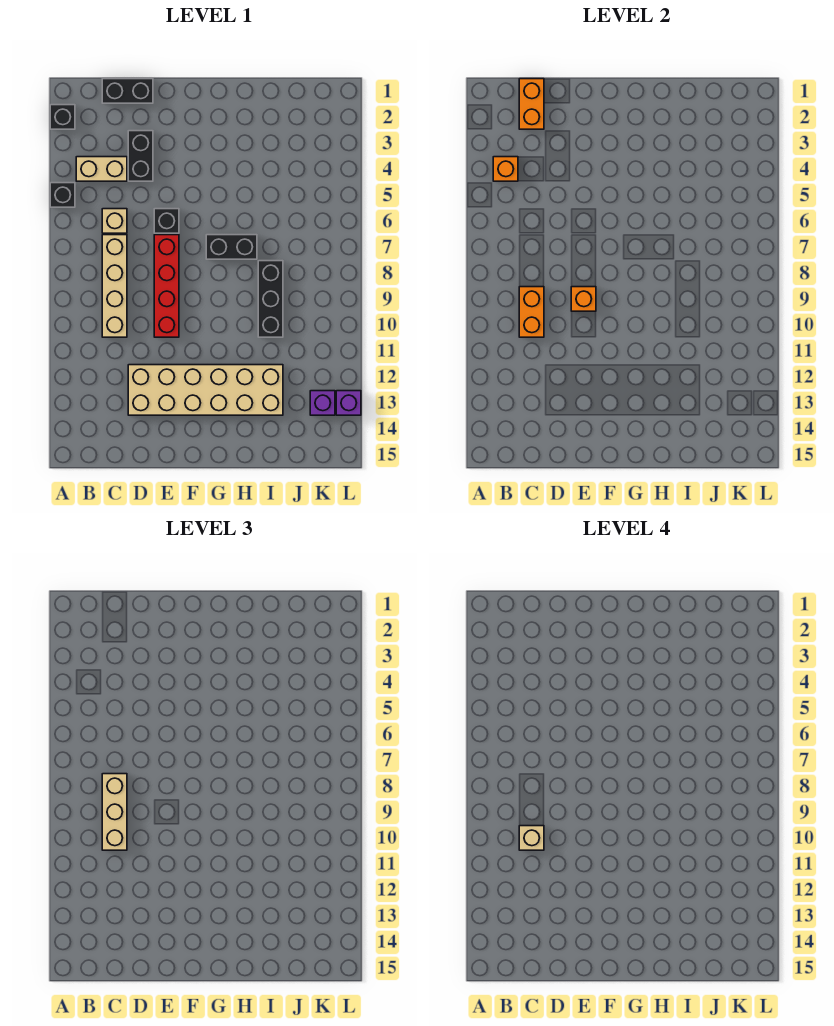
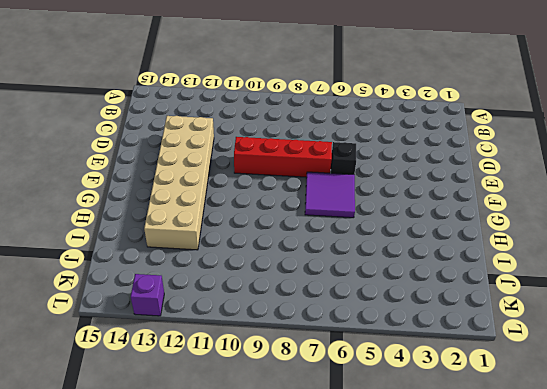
purple tile F6:G7 level 1 -> black brick G7:H7 level 1
none -> black brick A2 level 1
none -> black brick A5 level 1
none -> tan brick B4:C4 level 1

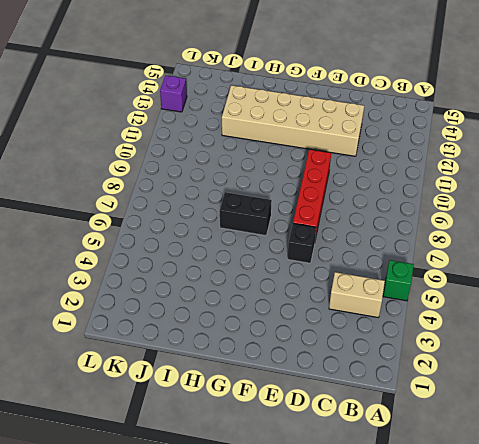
green brick A5 level 1 -> black brick A5 level 1
none -> black brick A2 level 1
none -> black brick C1:D1 level 1
none -> tan brick C6 level 1

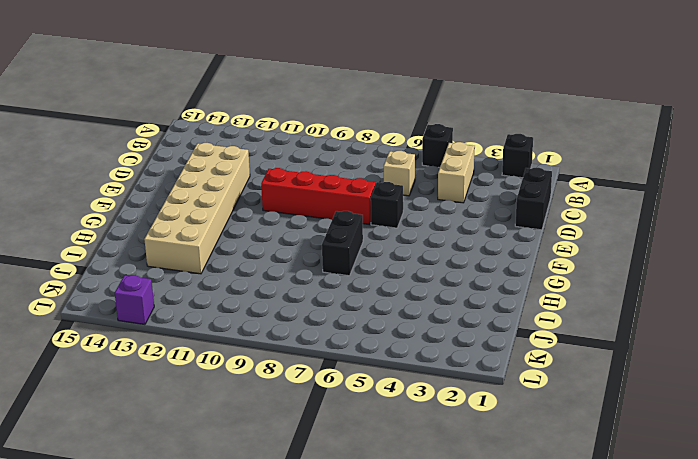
none -> tan brick C7:C10 level 1
none -> black brick D3:D4 level 1
none -> black brick I8:I10 level 1

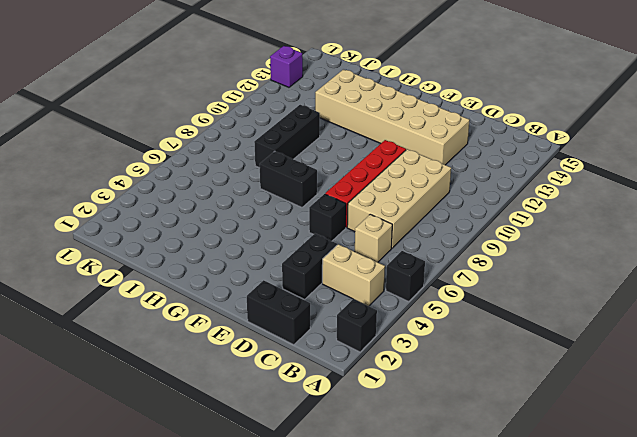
tan brick C7:D10 level 1 -> tan brick C7:C10 level 1
none -> purple brick K13 level 1
none -> orange brick B4 level 2
none -> orange brick C1:C2 level 2

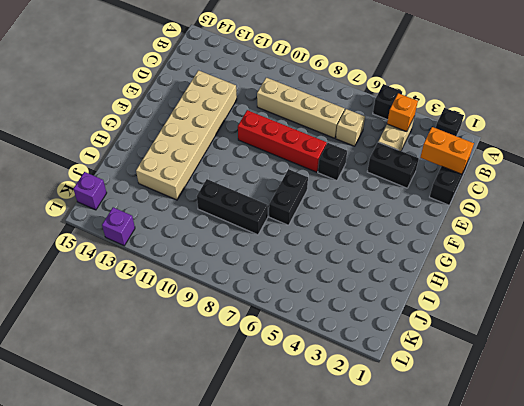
purple brick K15 level 1 -> purple brick K13 level 1
none -> orange brick C9:C10 level 2
none -> orange brick E9 level 2
none -> tan brick C8:C10 level 3

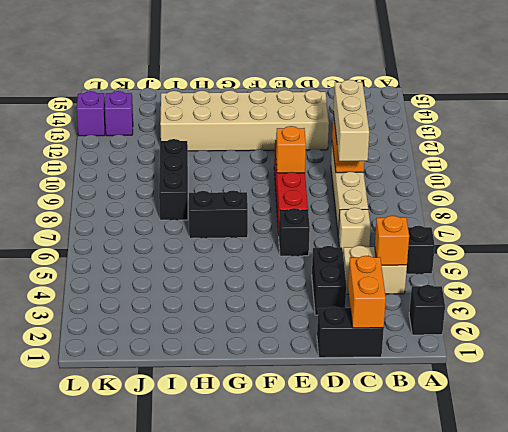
none -> tan brick C10 level 4

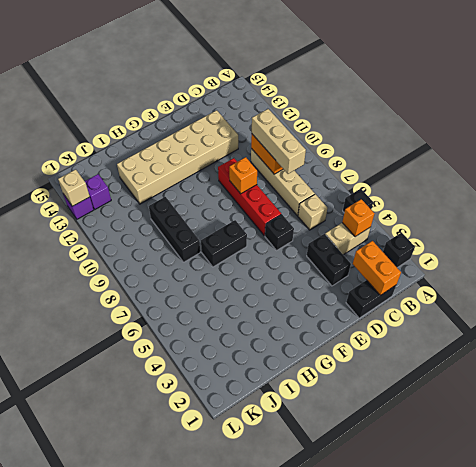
tan brick L13 level 2 -> tan brick C10 level 4

